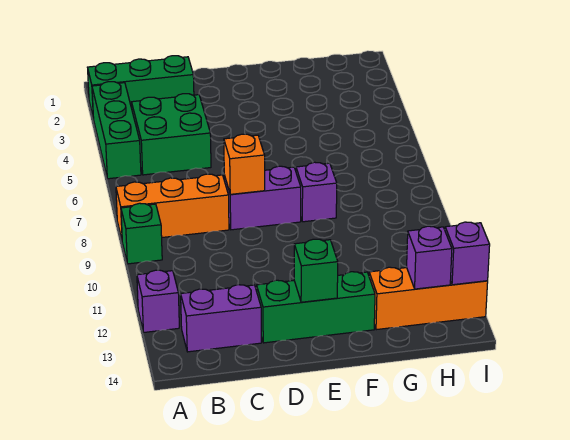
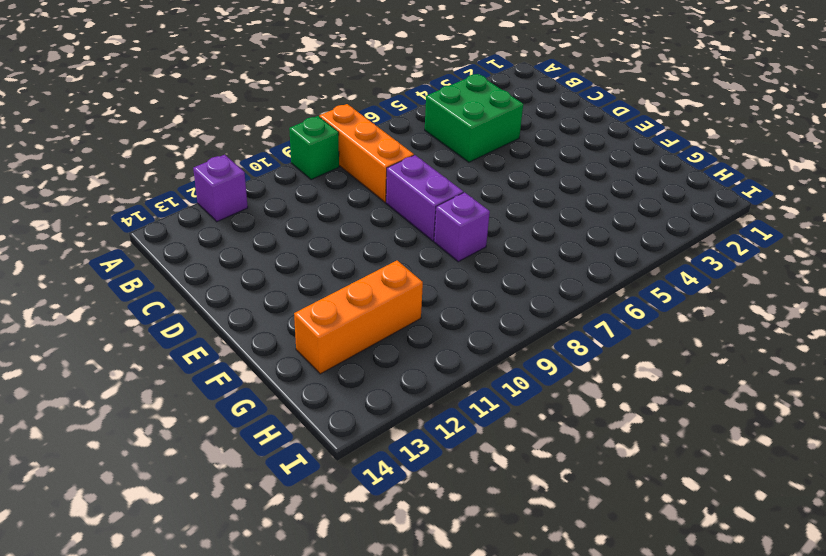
orange brick G11:G13 level 1 -> orange brick G13:I13 level 1
none -> green brick A2:C2 level 1
none -> green brick A3:A5 level 1
none -> purple brick B13:C13 level 1

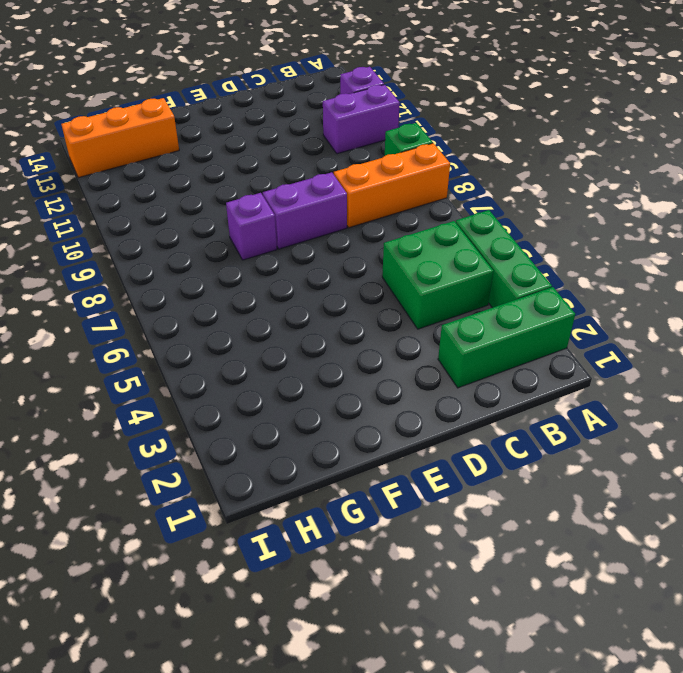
purple brick A11:B11 level 1 -> purple brick B13:C13 level 1
none -> green brick D13:F13 level 1
none -> orange brick D8 level 2
none -> green brick E13 level 2

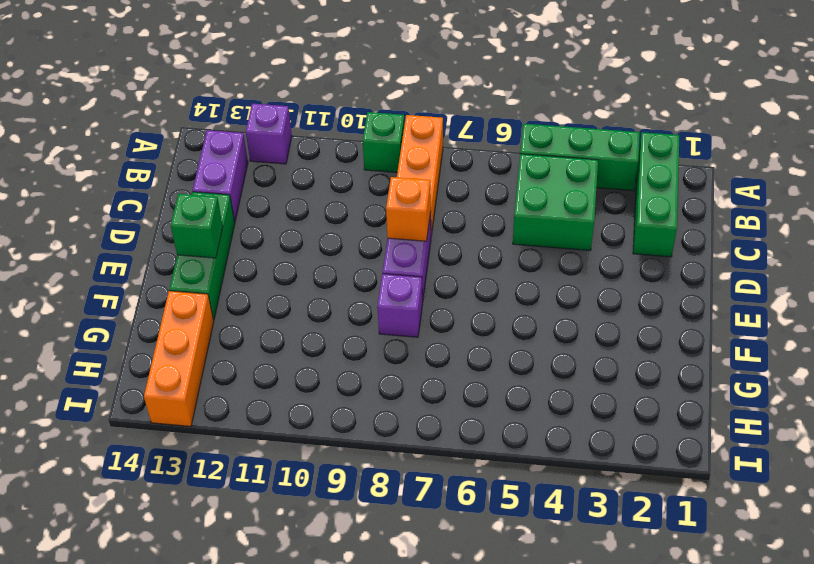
none -> purple brick H13 level 2
none -> purple brick I13 level 2

